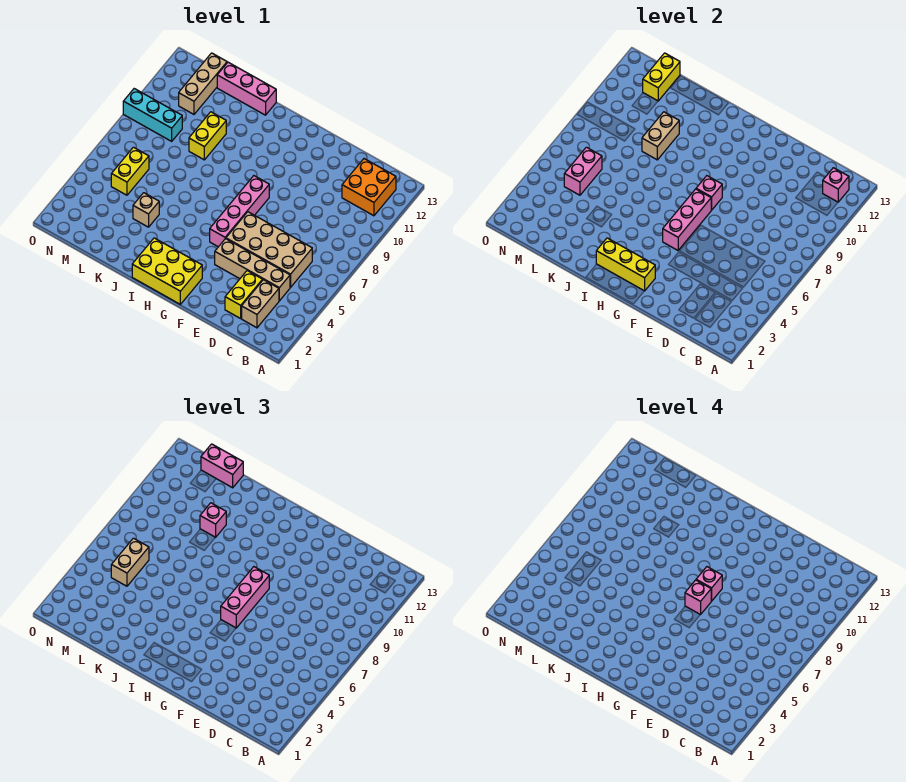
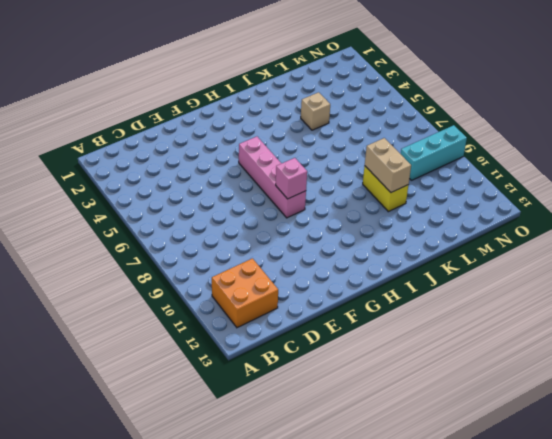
none -> tan brick C2:C3 level 1
none -> tan brick C4:F4 level 1
none -> tan brick C5:F6 level 1

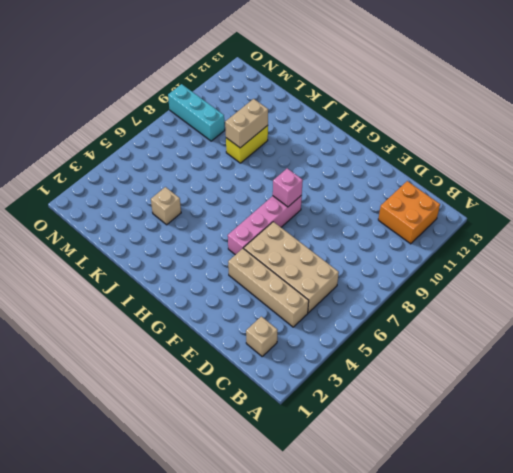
tan brick C2 level 1 -> tan brick C2:C3 level 1
none -> yellow brick D2:D3 level 1
none -> yellow brick G1:I2 level 1
none -> pink brick J13:L13 level 1

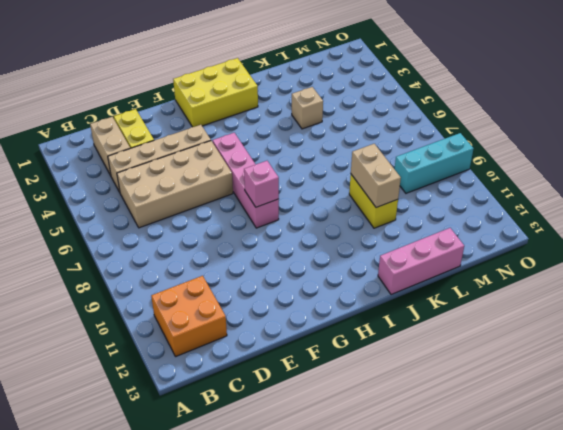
none -> yellow brick M5:M6 level 1
none -> tan brick M11:M13 level 1
none -> pink brick B12 level 2

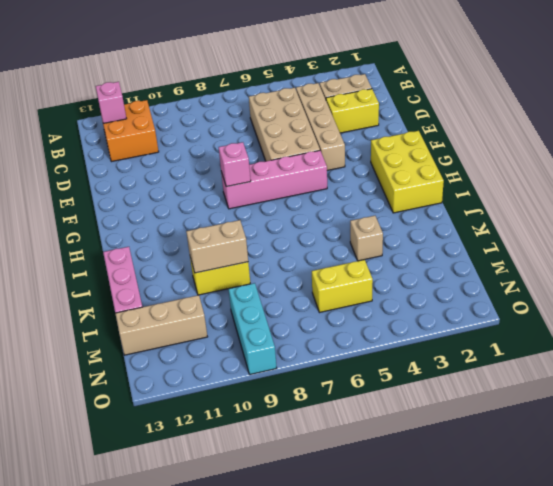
none -> yellow brick G2:I2 level 2
none -> pink brick G5:G7 level 2
none -> pink brick M5:M6 level 2

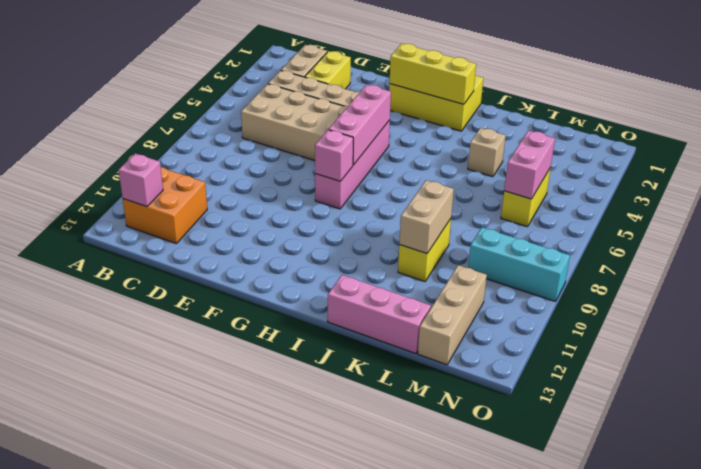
none -> yellow brick M12:M13 level 2
none -> pink brick G6:G8 level 3
none -> pink brick K10 level 3

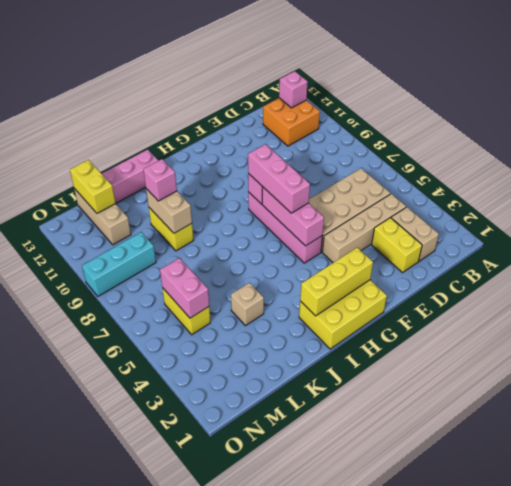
none -> pink brick L13:M13 level 3
none -> tan brick M5:M6 level 3
none -> pink brick G7 level 4

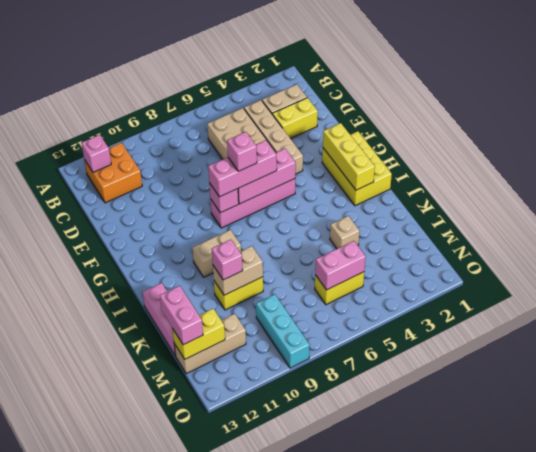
tan brick I9:I10 level 1 -> tan brick M5:M6 level 3
none -> pink brick G8 level 4

